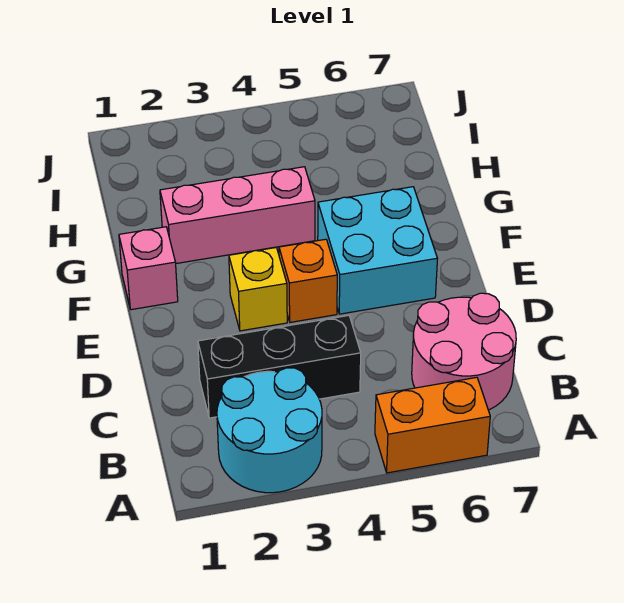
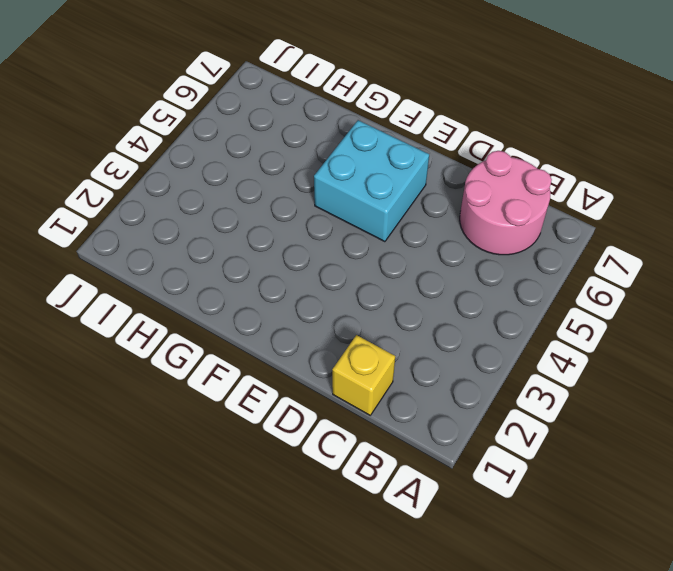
yellow brick C1 level 1 -> yellow brick E3 level 1
none -> cyan round brick A2:B3 level 1
none -> orange brick A5:A6 level 1

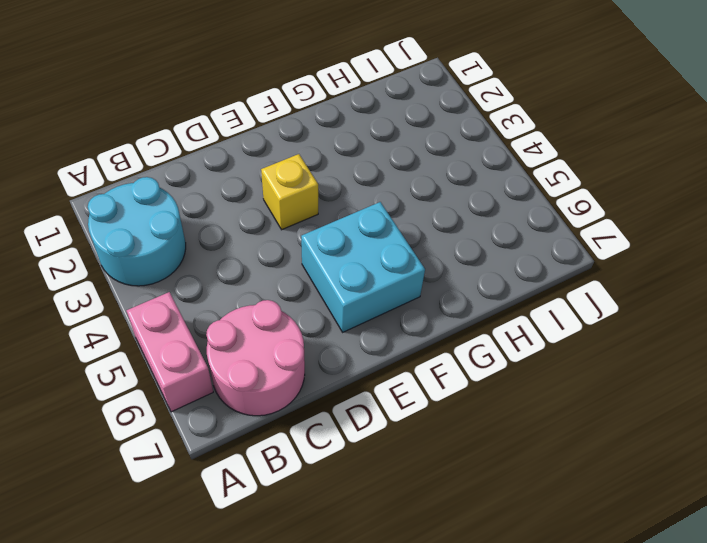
pink brick A5:A6 level 1 -> orange brick A5:A6 level 1
none -> black brick C2:C4 level 1
none -> orange brick E4 level 1

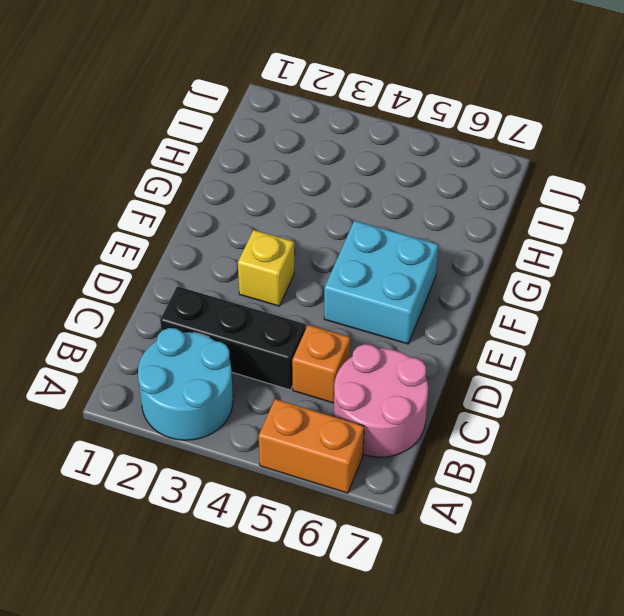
orange brick C5 level 1 -> orange brick E4 level 1
none -> pink brick F1 level 1
none -> pink brick G2:G4 level 1

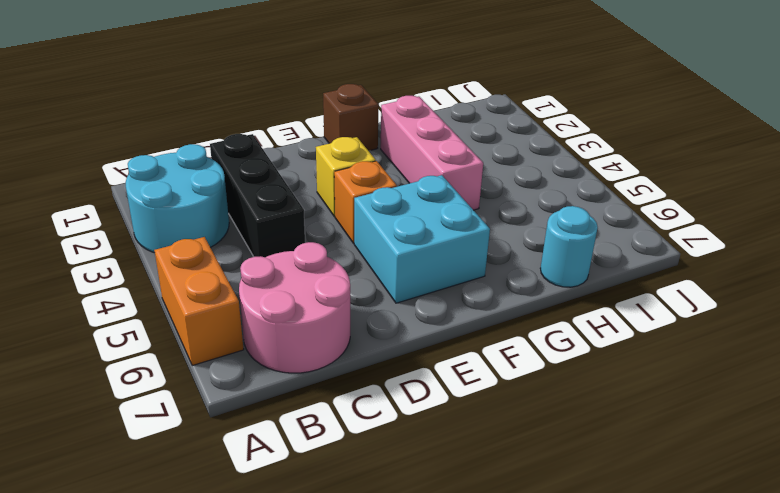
brown brick F1 level 1 -> pink brick F1 level 1
cyan round brick H7 level 1 -> none

